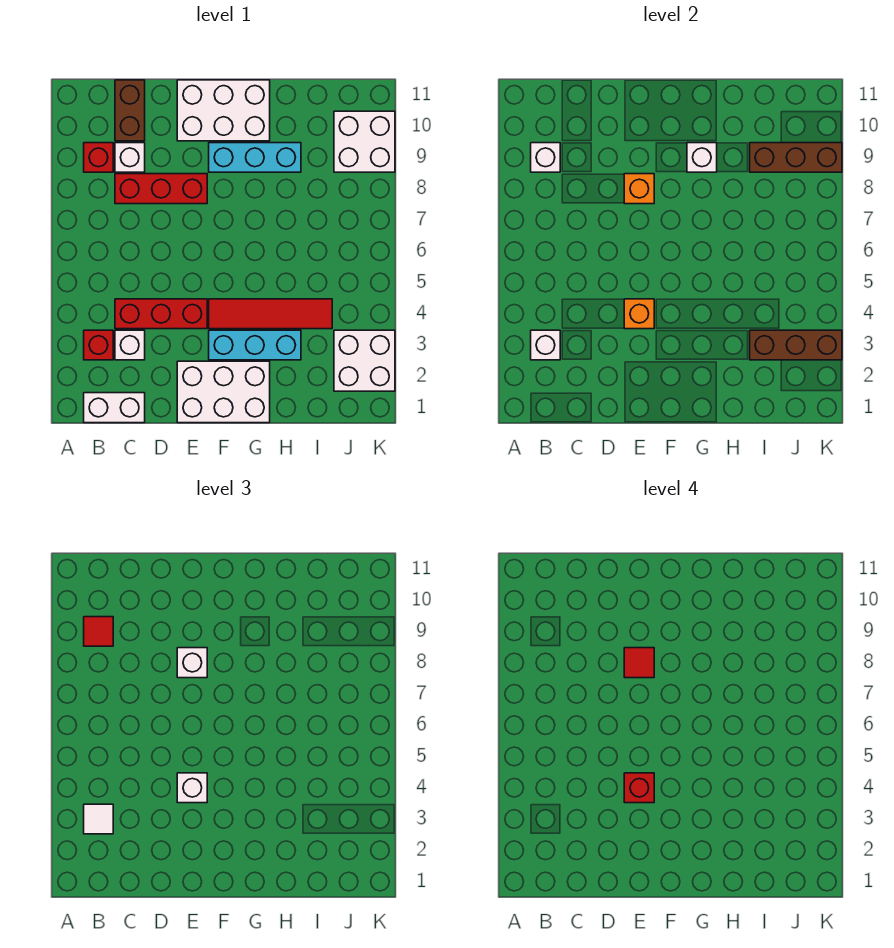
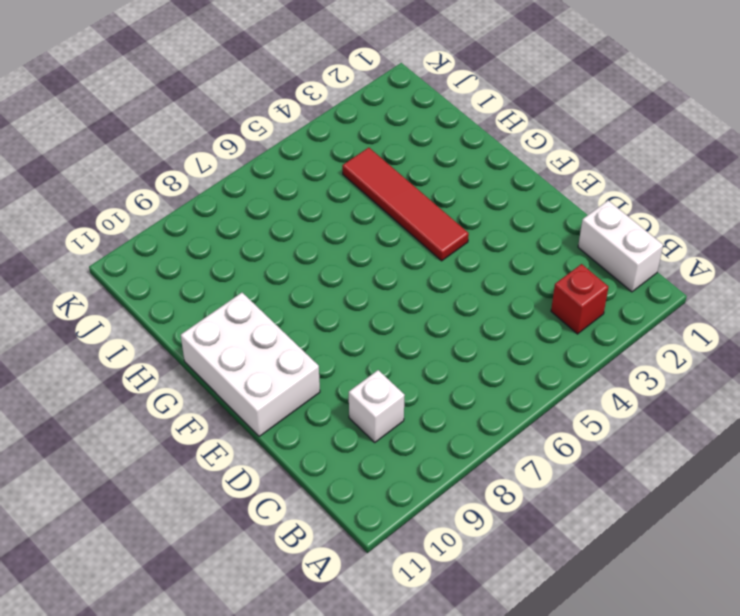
none -> red brick B9 level 1
none -> white brick C3 level 1
none -> red brick C4:E4 level 1

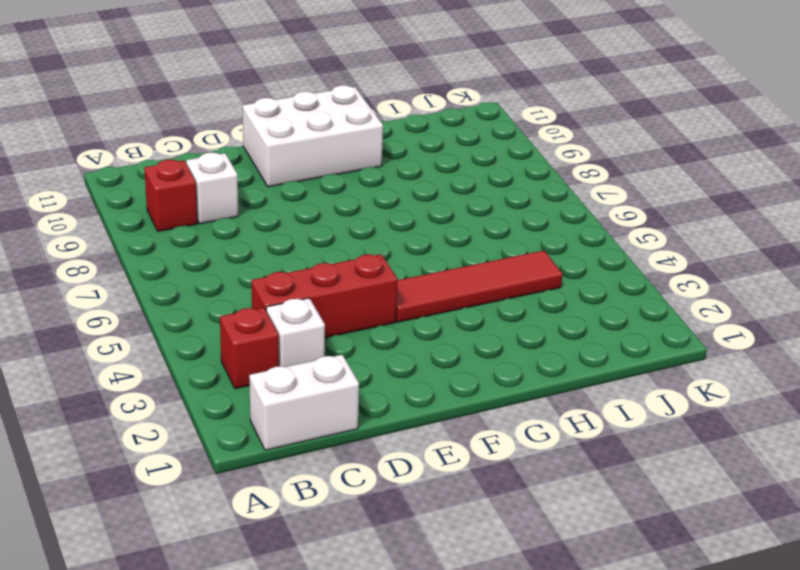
none -> red brick C8:E8 level 1
none -> brown brick C10:C11 level 1
none -> white brick E1:G2 level 1

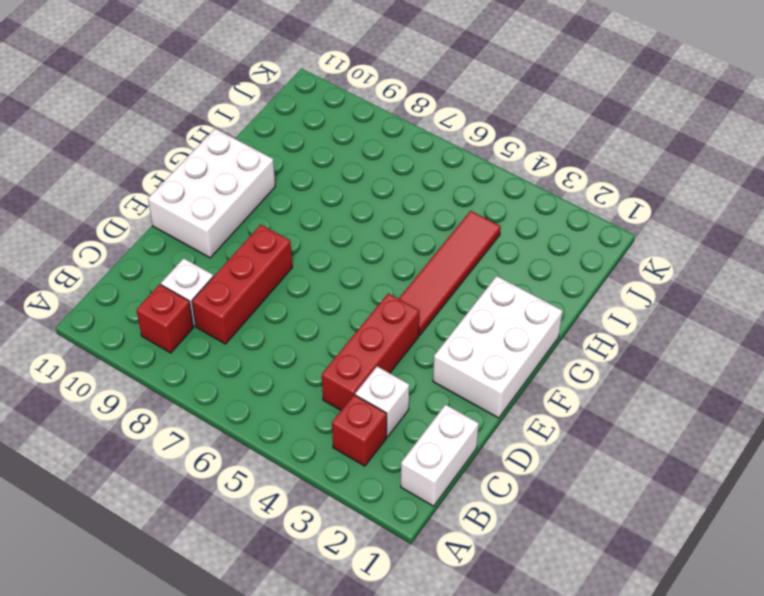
none -> brown brick C10:C11 level 1
none -> cyan brick F3:H3 level 1
none -> cyan brick F9:H9 level 1

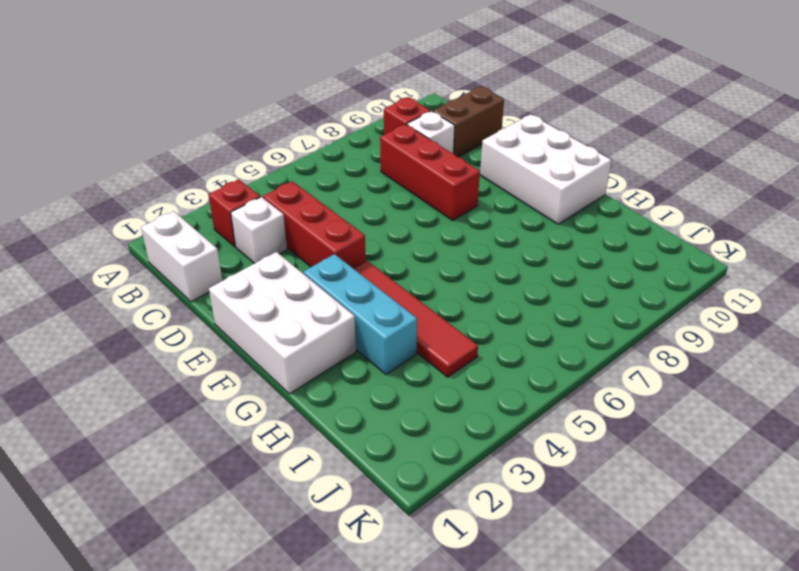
none -> cyan brick F9:H9 level 1
none -> white brick J2:K3 level 1
none -> white brick J9:K10 level 1

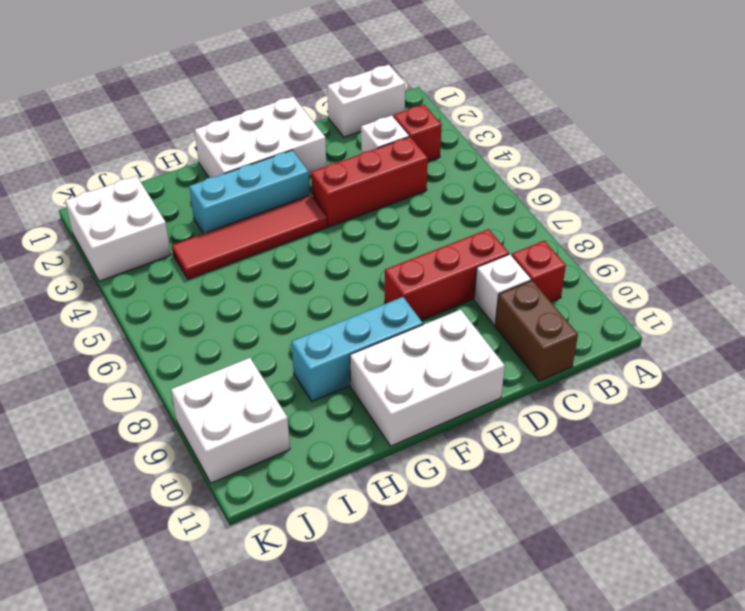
none -> white brick B3 level 2
none -> white brick B9 level 2
none -> orange brick E4 level 2

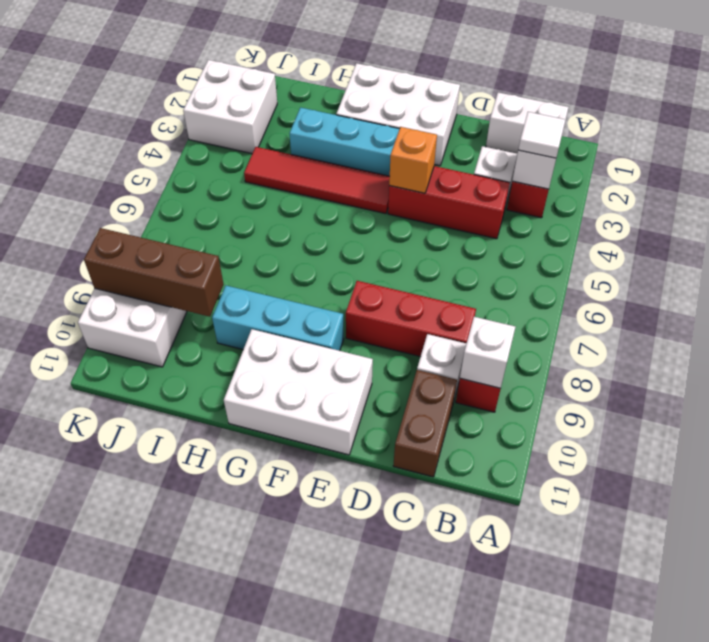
none -> orange brick E8 level 2
none -> white brick G9 level 2
none -> brown brick I3:K3 level 2

